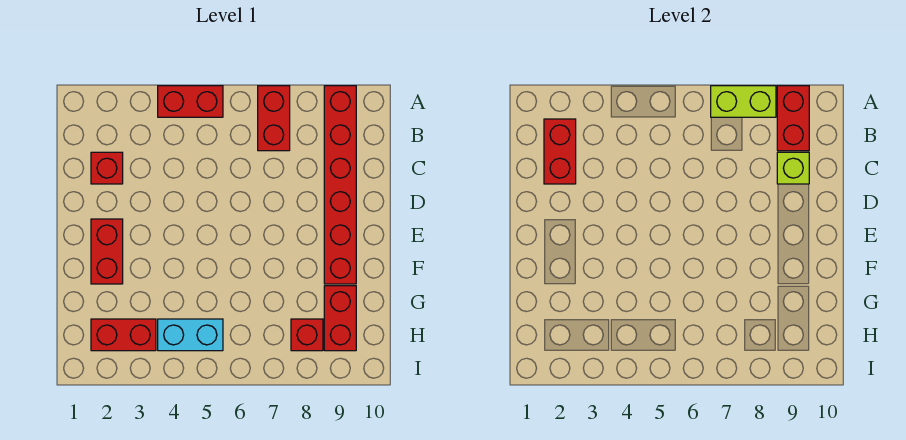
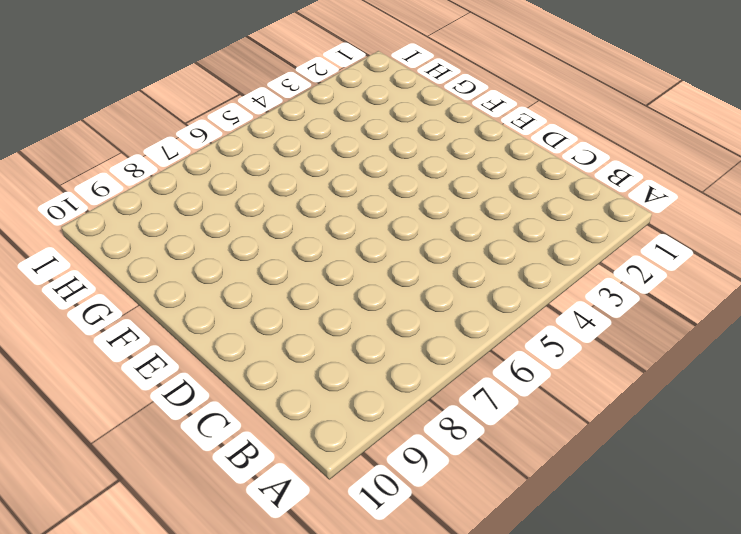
none -> red brick A4:A5 level 1
none -> red brick A7:B7 level 1
none -> red brick A9:F9 level 1

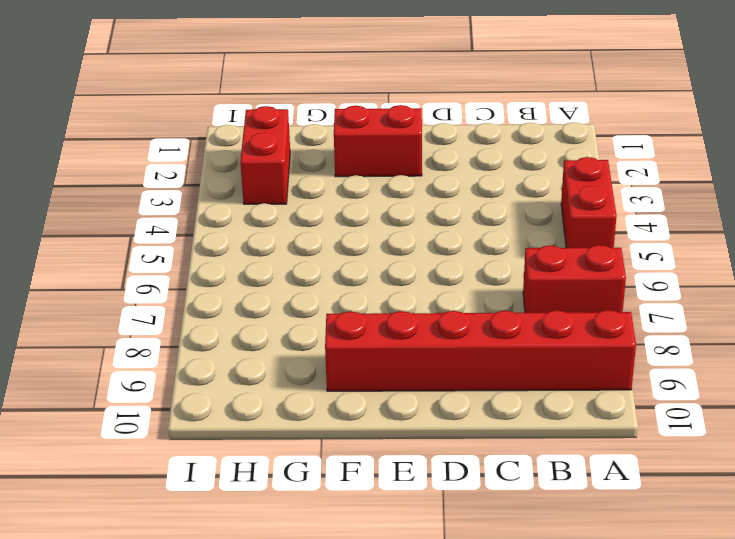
none -> red brick C2 level 1
none -> red brick G9:H9 level 1
none -> cyan brick H4:H5 level 1

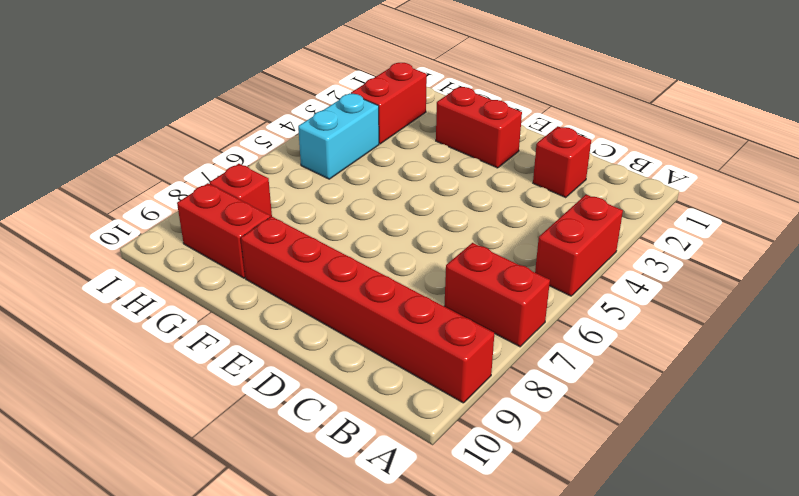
none -> lime brick A7:A8 level 2
none -> red brick A9:B9 level 2
none -> red brick B2:C2 level 2

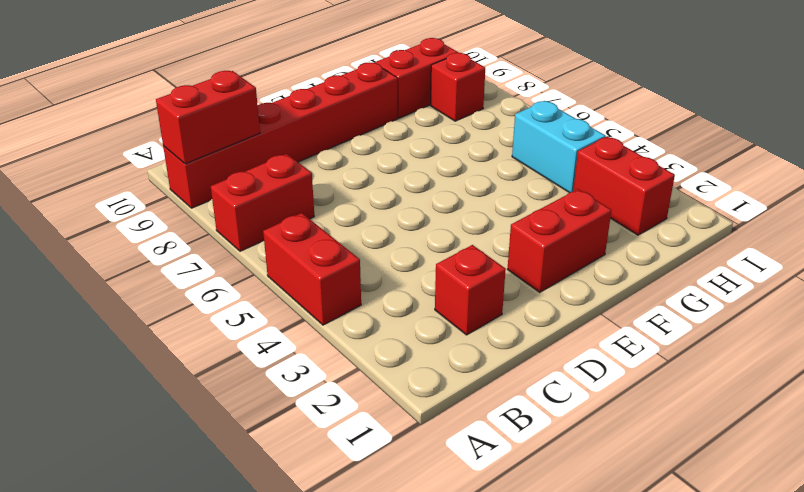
none -> lime brick A7:A8 level 2
none -> red brick B2:C2 level 2
none -> lime brick C9 level 2

